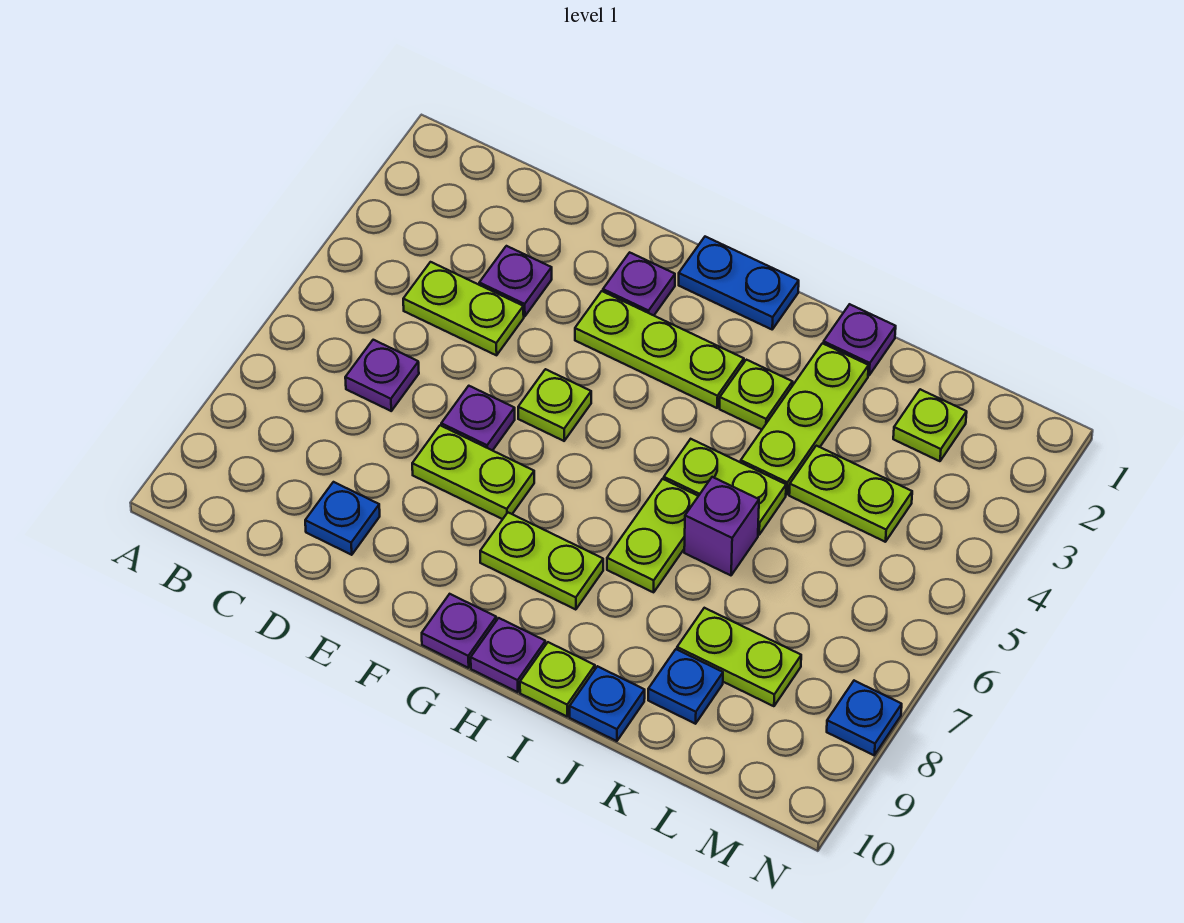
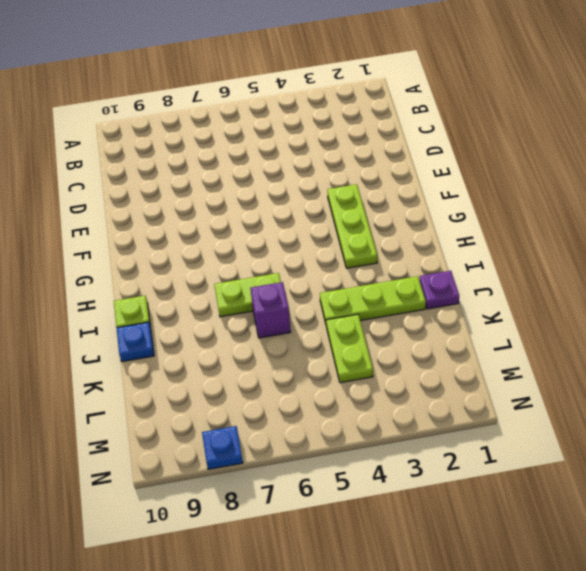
none -> lime plate C4:D4 level 1
none -> purple plate C6 level 1
none -> purple plate D3 level 1

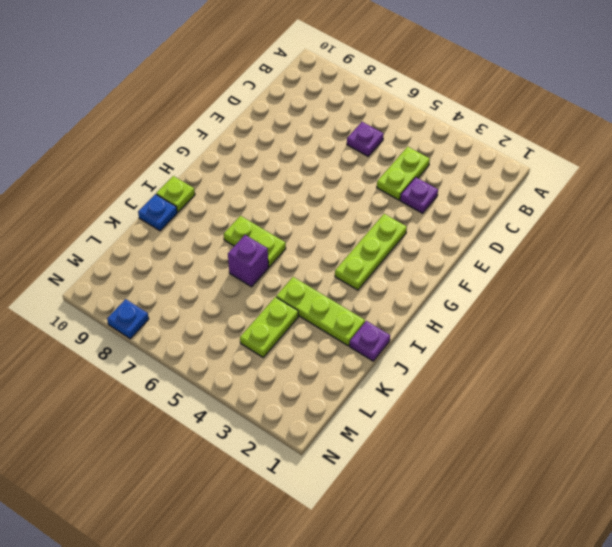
none -> blue plate D9 level 1
none -> purple plate E6 level 1
none -> lime plate E7:F7 level 1

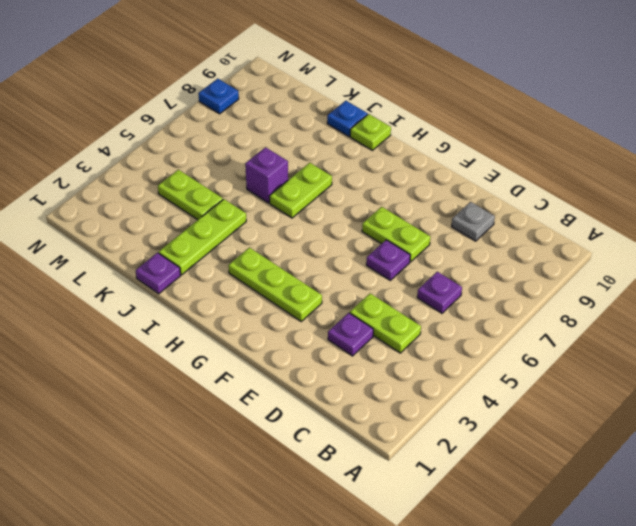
grey plate D9 level 1 -> blue plate D9 level 1
none -> purple plate F2 level 1
none -> lime plate F5 level 1
none -> blue plate G1:H1 level 1

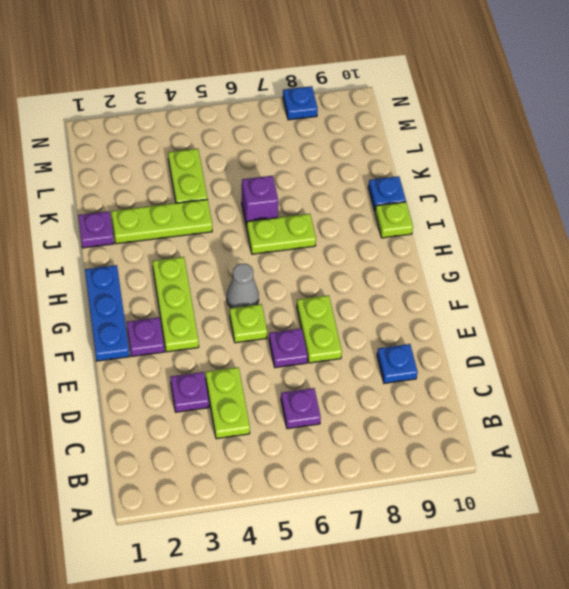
blue plate F1:H1 level 1 -> blue plate G1:H1 level 1
grey cone G5 level 1 -> none
none -> lime plate G8:H8 level 1
none -> purple plate G10 level 1
none -> purple plate H10 level 1

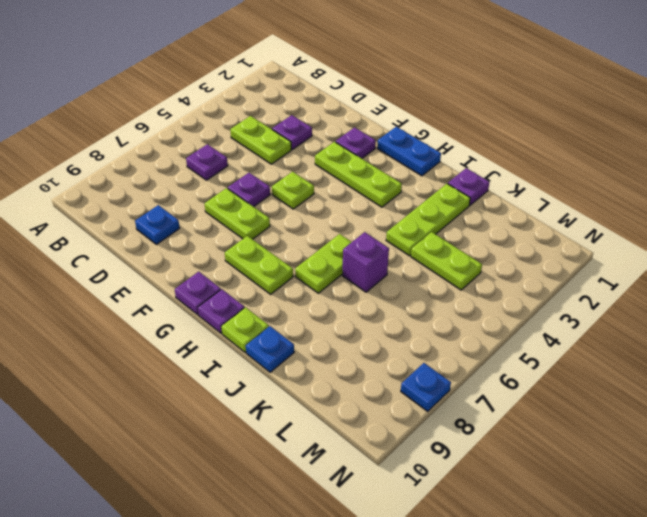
none -> lime plate I3 level 1
none -> lime plate I5:J5 level 1
none -> lime plate K8:L8 level 1

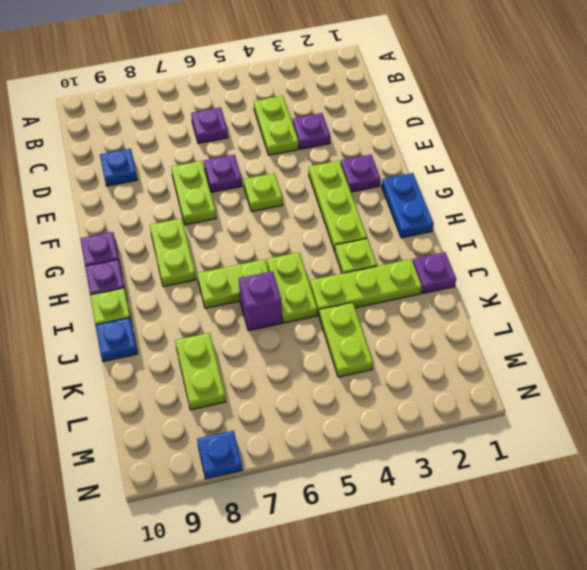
none -> blue plate K9 level 1
none -> lime plate L2 level 1

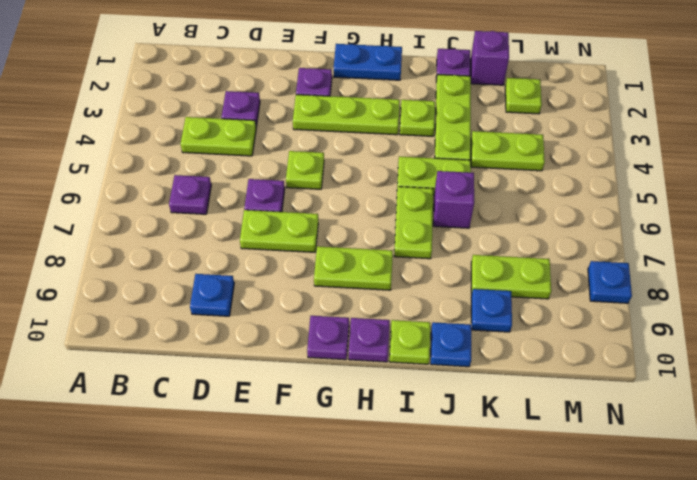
purple brick K1 level 1 -> none

